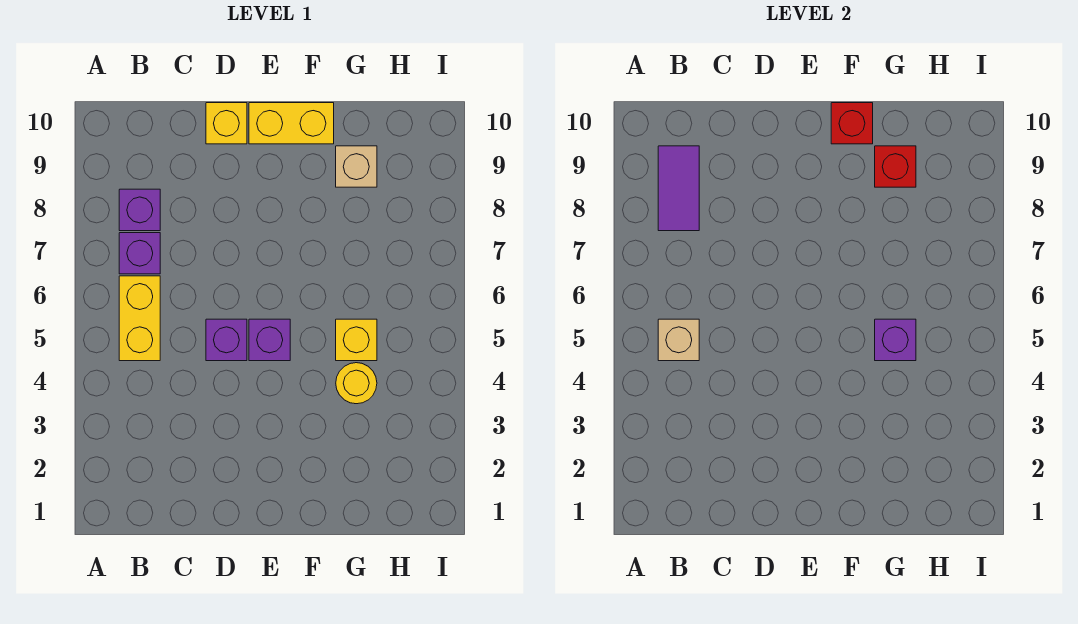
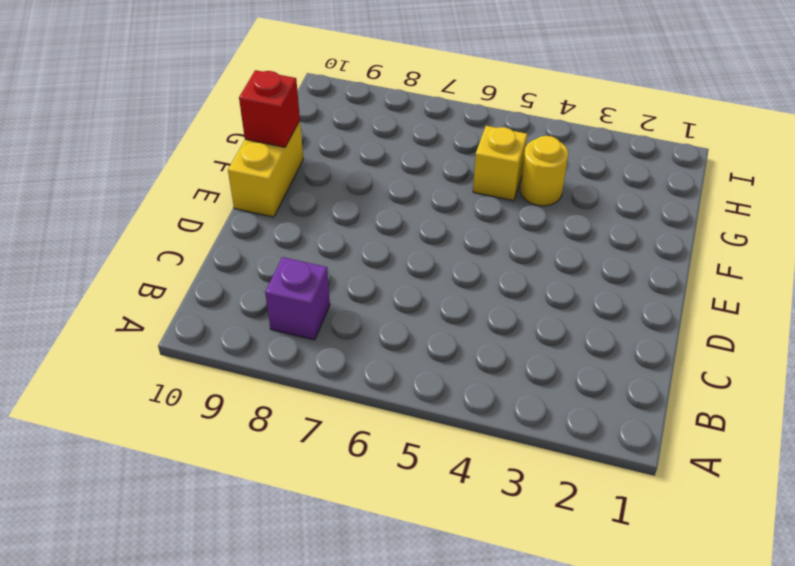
none -> yellow brick B5:B6 level 1
none -> purple brick B7 level 1
none -> purple brick D5 level 1

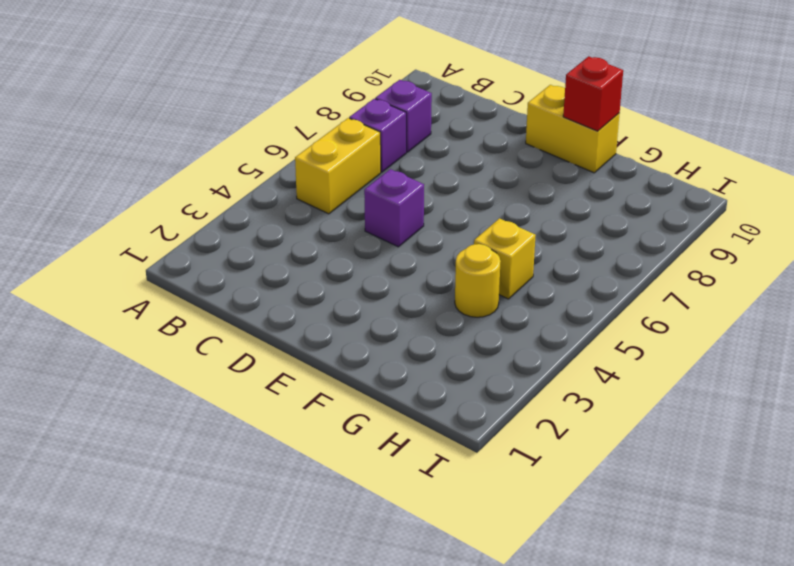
none -> yellow brick D10 level 1
none -> purple brick E5 level 1
none -> tan brick G9 level 1

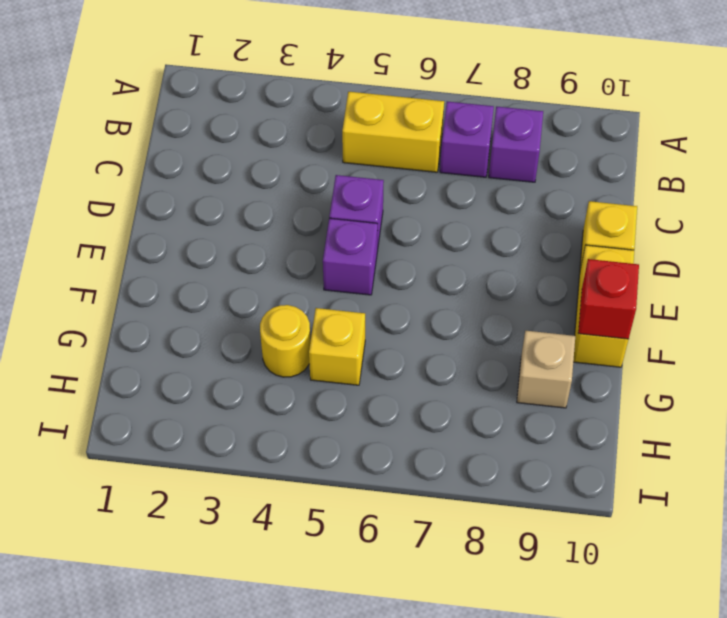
none -> tan brick B5 level 2
none -> purple tile B8:B9 level 2
none -> purple brick G5 level 2

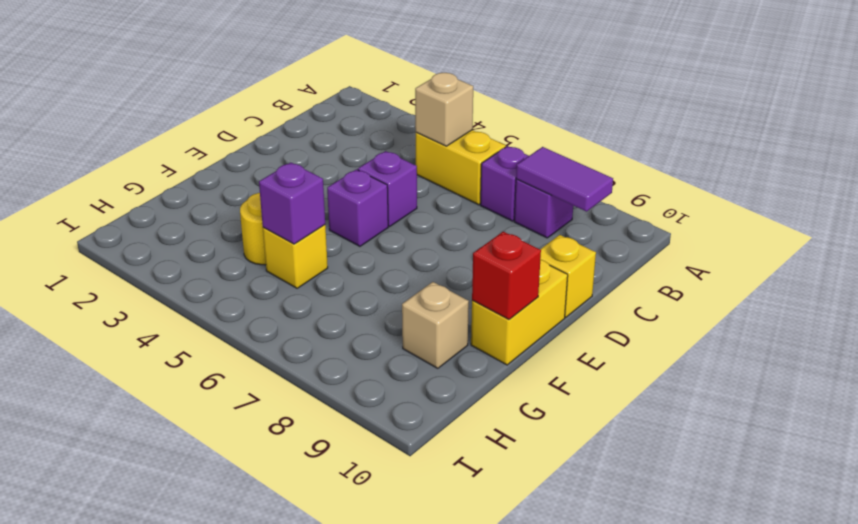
none -> red brick G9 level 2

